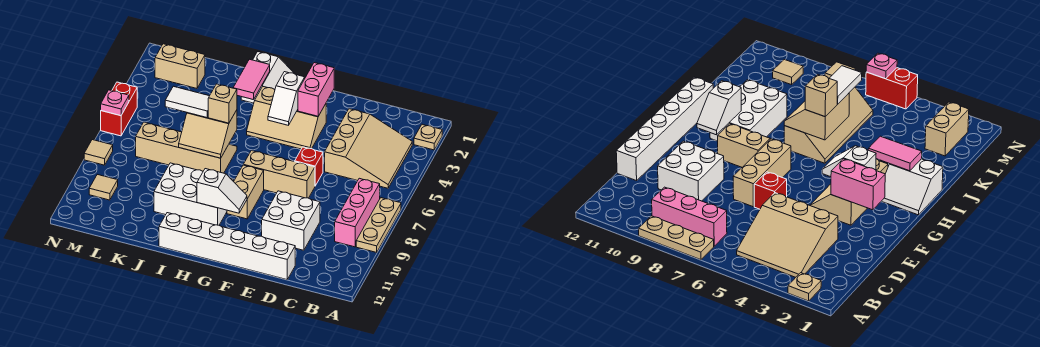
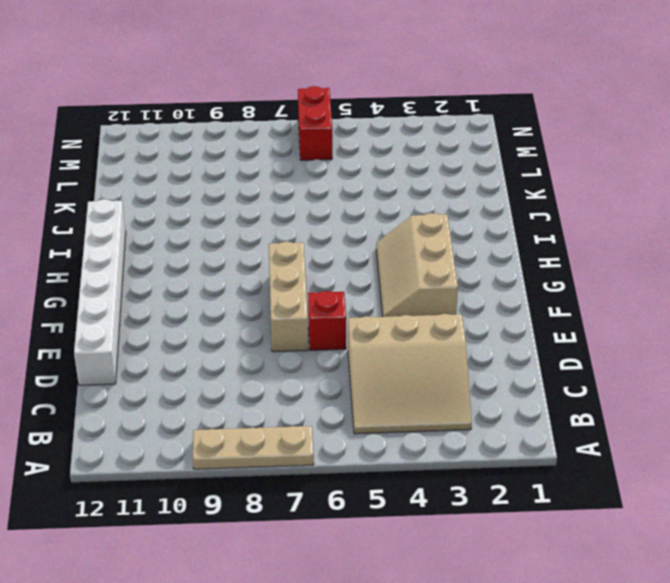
red brick M6:N6 level 1 -> red brick N5:N6 level 1
none -> tan plate A2 level 1
none -> pink brick B7:B9 level 1
none -> white brick D9:E10 level 1

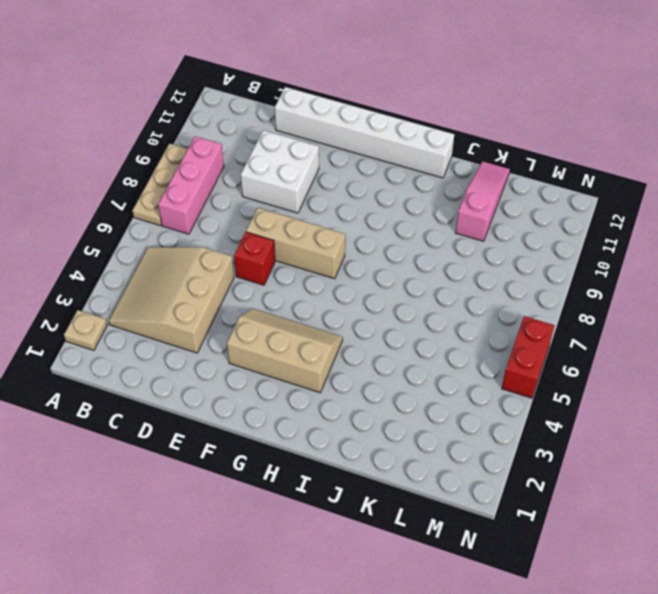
pink slope K10:K12 level 1 top 10 -> none
none -> tan brick G8:G9 level 1
none -> white slope H1:I2 level 1 top I
none -> white brick H9:J10 level 1

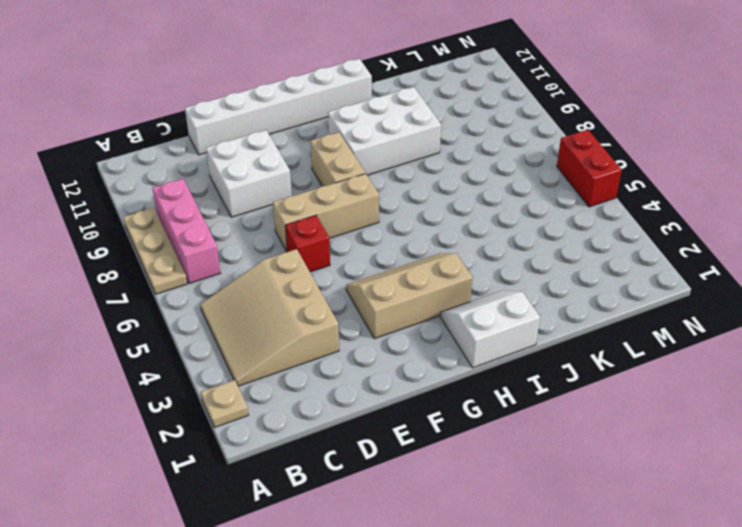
white slope H1:I2 level 1 top 1 -> white slope H1:I2 level 1 top I
none -> tan slope I6:L7 level 1 top 7
none -> tan brick L2:M2 level 1
none -> tan tile M10 level 1

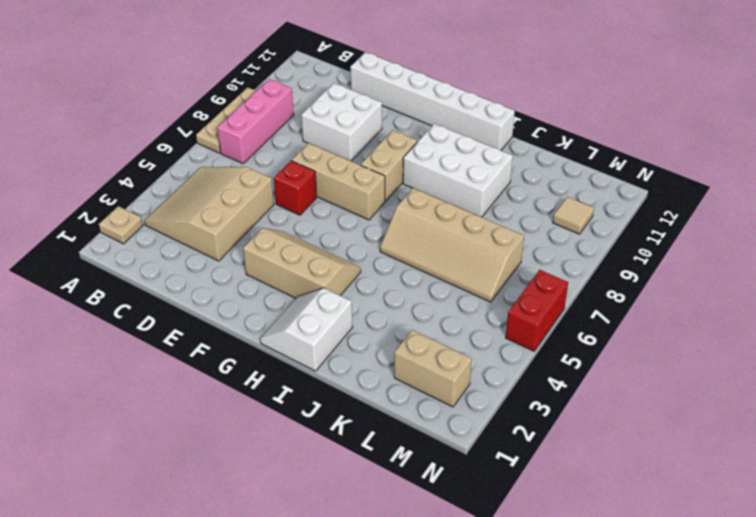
none -> tan tile N8 level 1
none -> pink brick F2:F3 level 2
none -> white slope G3:G4 level 2 top 3

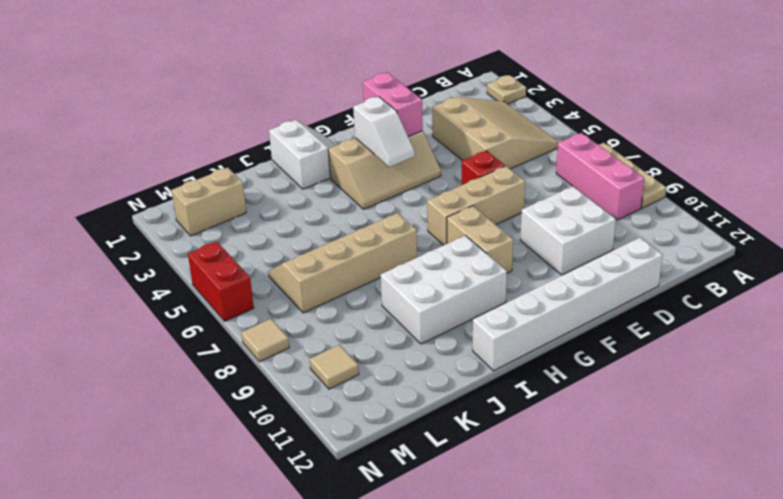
none -> white slope G10:H10 level 2 top H
none -> pink tile I2:I3 level 2
none -> tan slope I6:J7 level 2 top 6

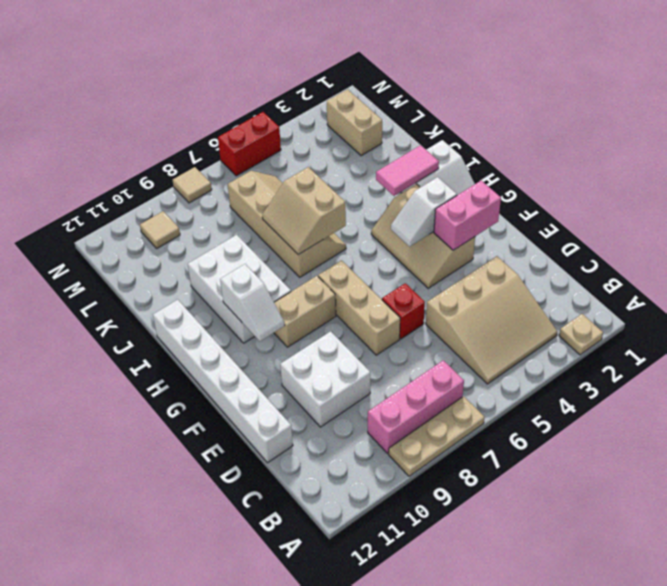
none -> pink plate N6 level 2
none -> tan brick I6 level 3
none -> white tile J6:K6 level 3

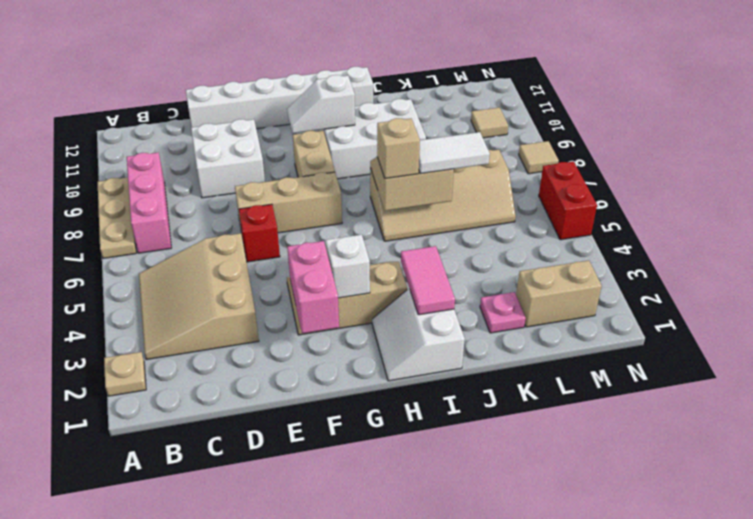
pink plate K2 level 1 -> pink plate N6 level 2

